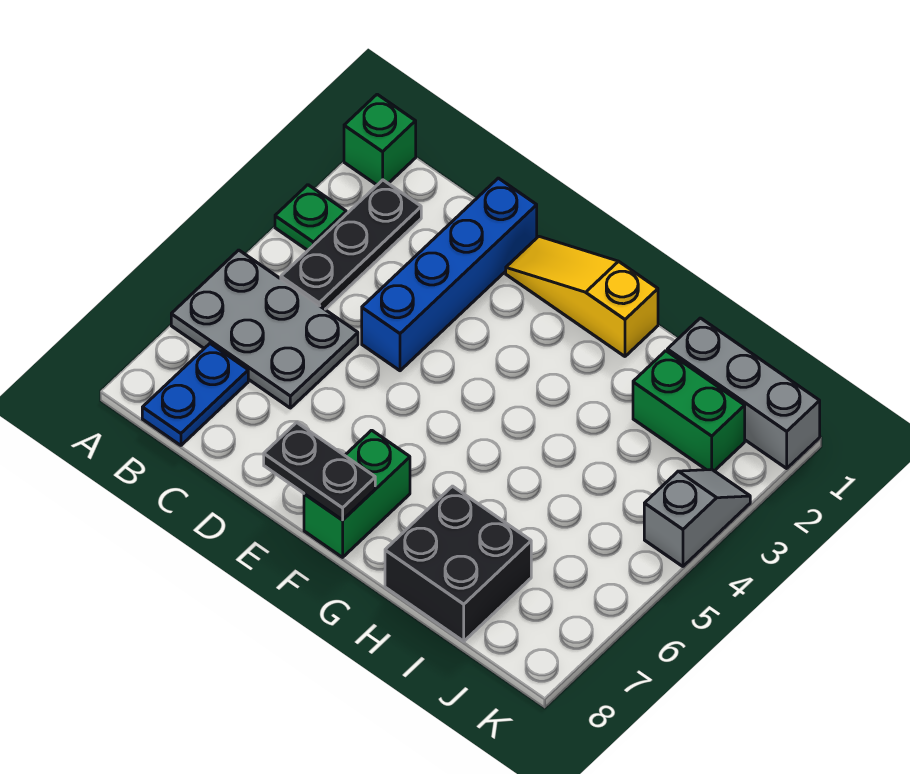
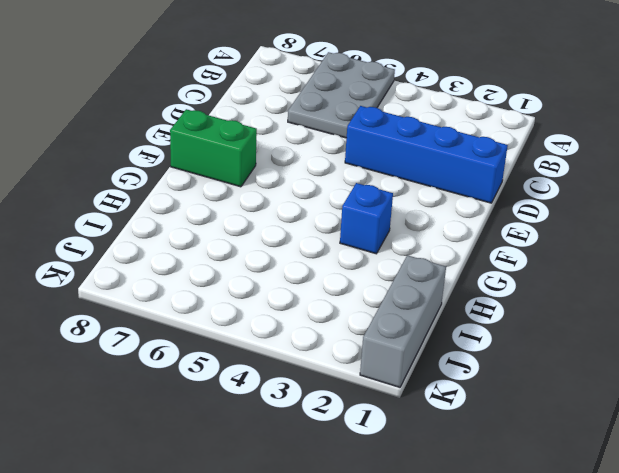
blue brick G3 level 1 -> none
none -> green brick A1 level 1
none -> green plate A3 level 1
none -> black plate B2:B4 level 1

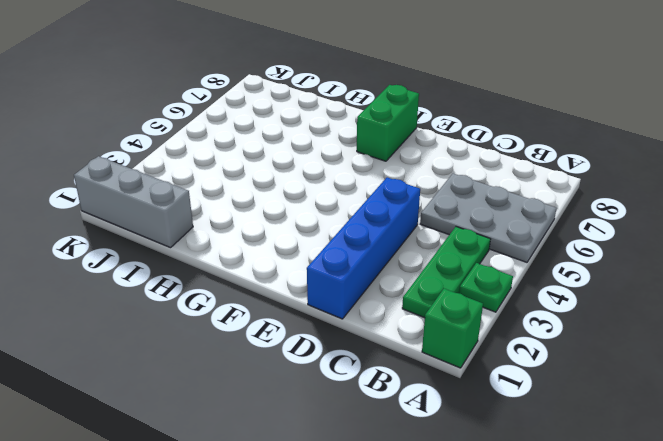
green plate B2:B4 level 1 -> black plate B2:B4 level 1
none -> blue plate B7:B8 level 1
none -> yellow slope E1:G1 level 1 top G
none -> black brick H7:I8 level 1

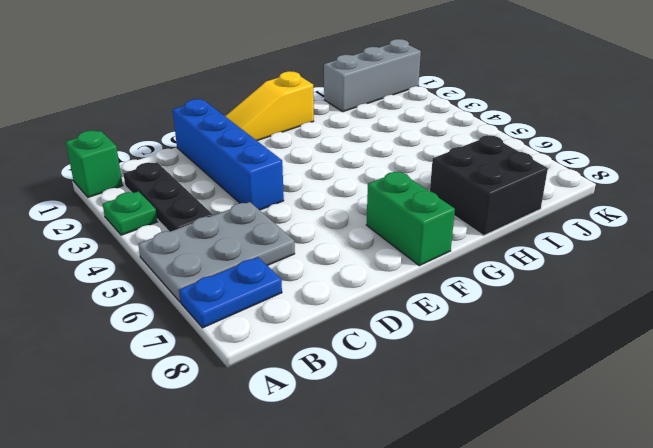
blue plate A7:B7 level 1 -> blue plate B7:B8 level 1
none -> green brick I2:J2 level 1
none -> grey slope K3:K4 level 1 top 4
none -> black plate E8:F8 level 2

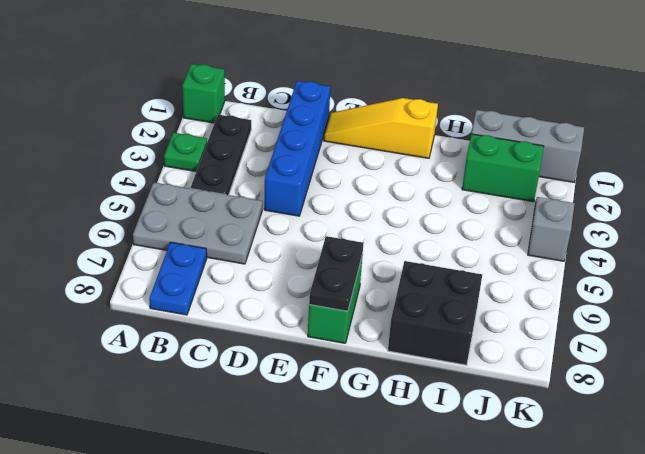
black plate F7:F8 level 2 -> black plate E8:F8 level 2

